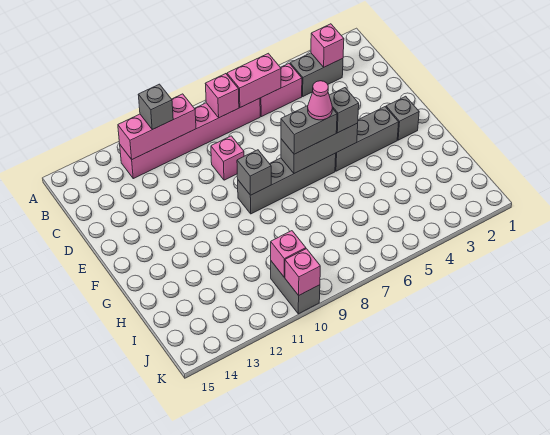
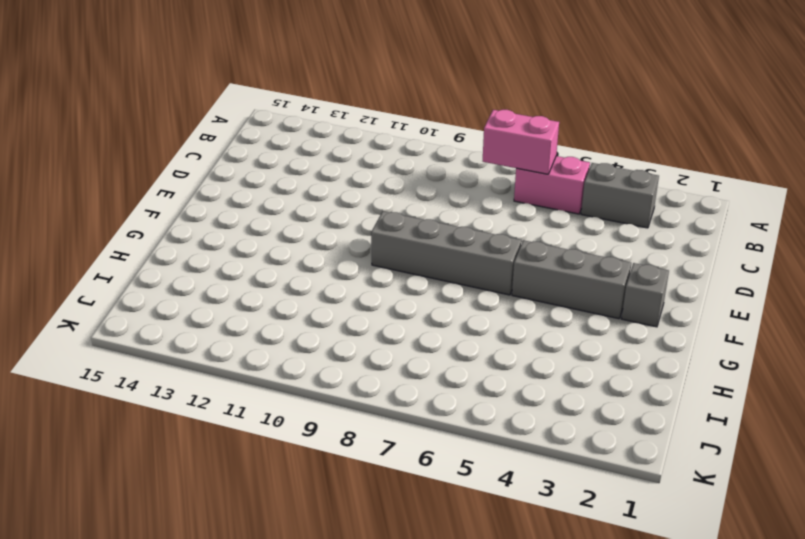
none -> pink brick B7:B12 level 1
none -> pink brick D9 level 1
none -> grey brick J10:K10 level 1

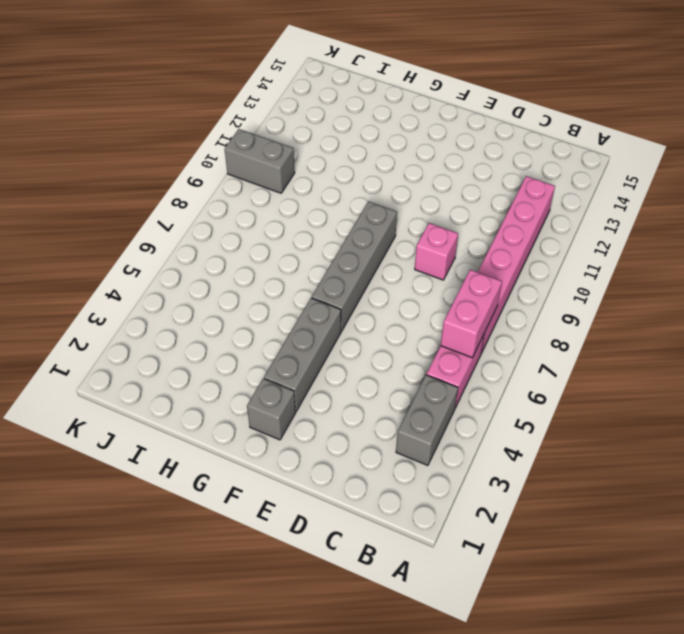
none -> pink brick B3 level 2
none -> pink brick B8 level 2
none -> pink brick B10:B12 level 2

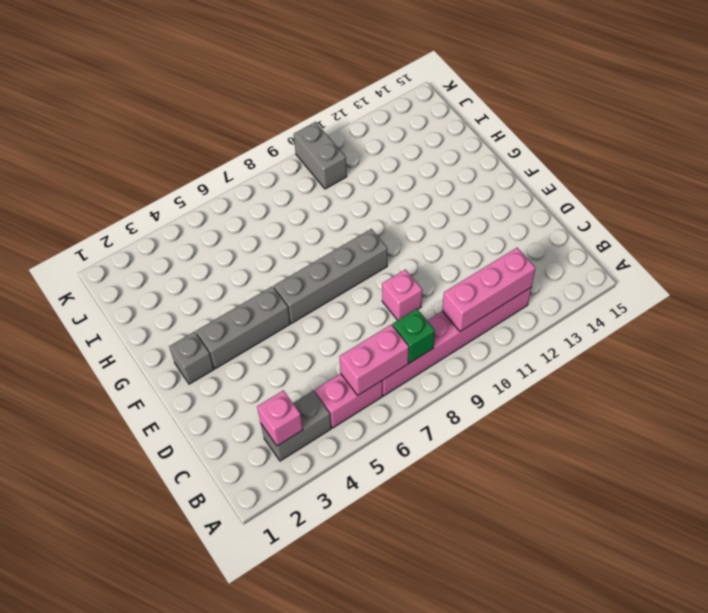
green brick B8 level 2 -> pink brick B8 level 2
none -> grey brick F5:F7 level 2
none -> grey brick F9 level 2
none -> pink brick J10 level 2

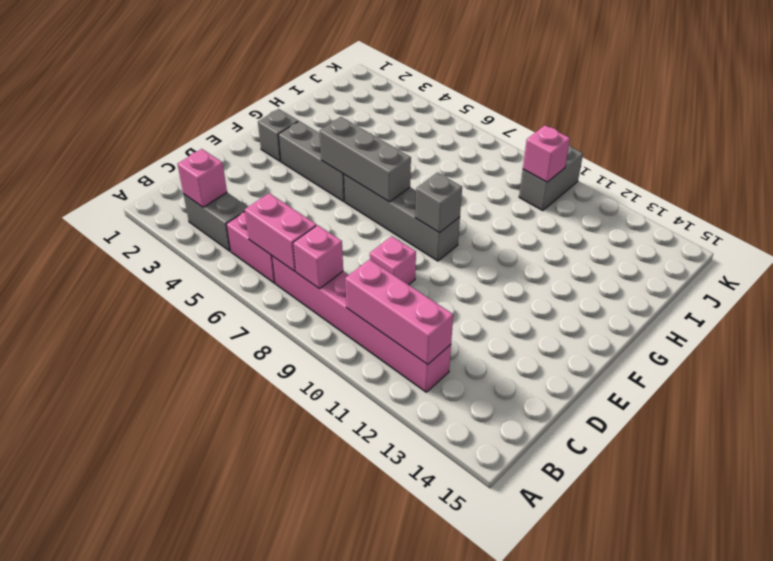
none -> pink brick K10 level 2
none -> grey brick B11 level 3
none -> grey brick F5 level 3

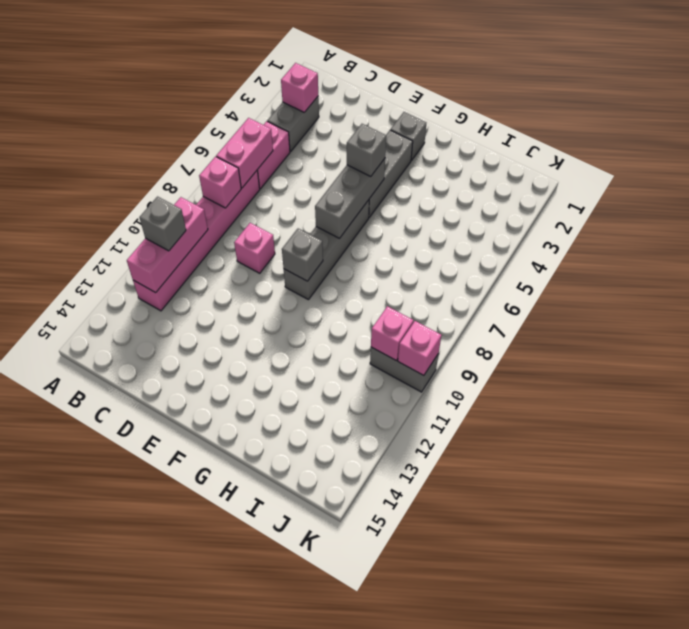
none -> grey brick F6:F7 level 3
none -> pink cone F6 level 4

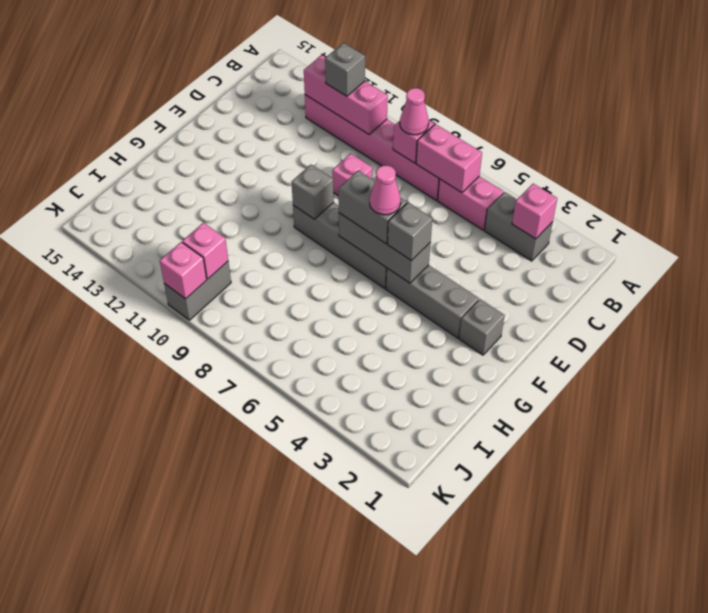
pink cone B8 level 3 -> none

